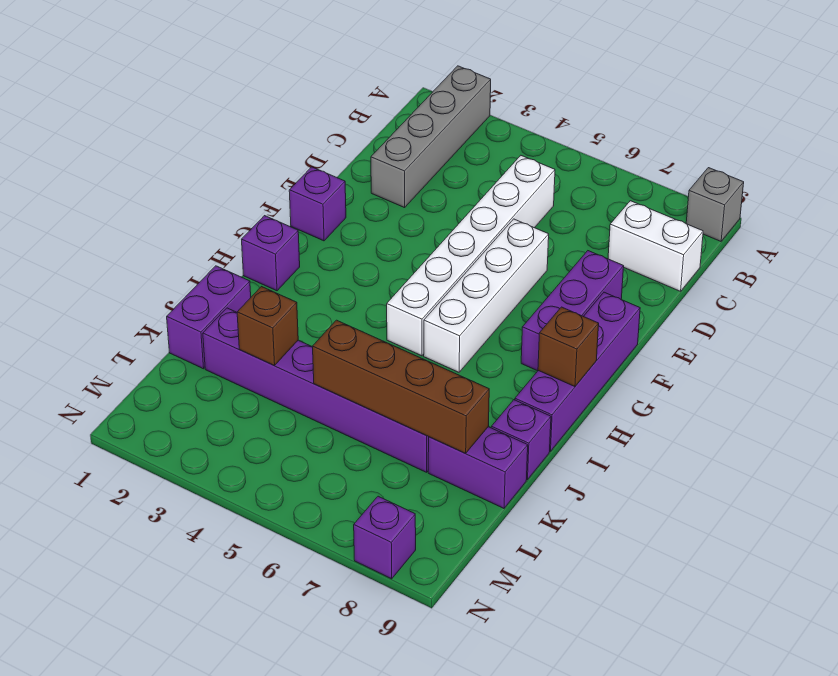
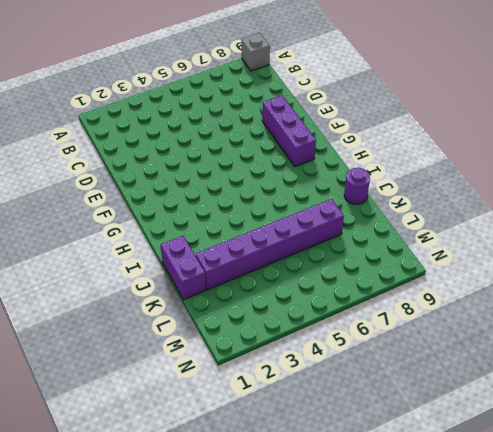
purple round brick J9 level 1 -> purple brick J9 level 1
none -> grey brick A2:D2 level 1
none -> white brick C5:H5 level 1
none -> white brick C8:C9 level 1

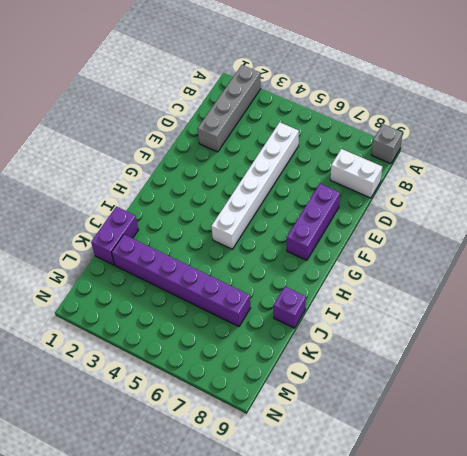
none -> white brick E6:H6 level 1
none -> purple brick F1 level 1
none -> purple brick F9:I9 level 1

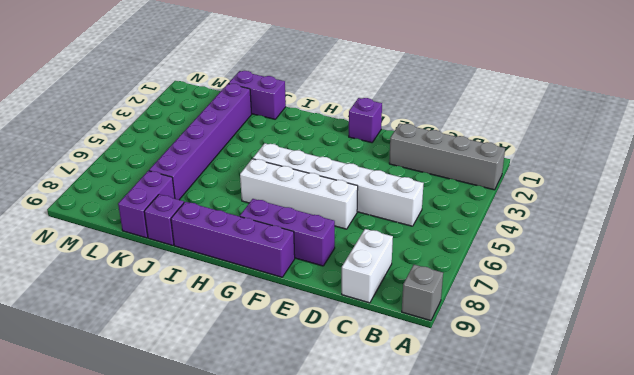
none -> purple brick H1 level 1
none -> purple brick N8 level 1
none -> brown brick H9 level 2

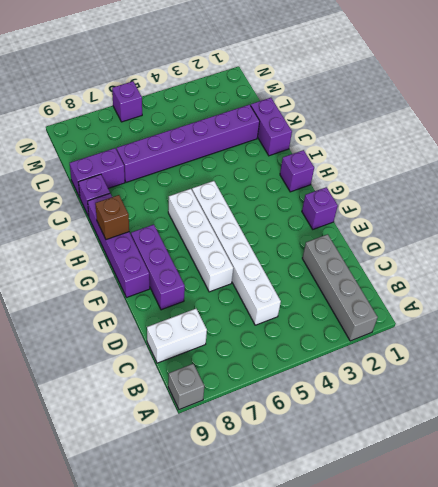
purple brick N6 level 1 -> purple brick N8 level 1
none -> brown brick K3 level 2
none -> brown brick K5:K8 level 2

